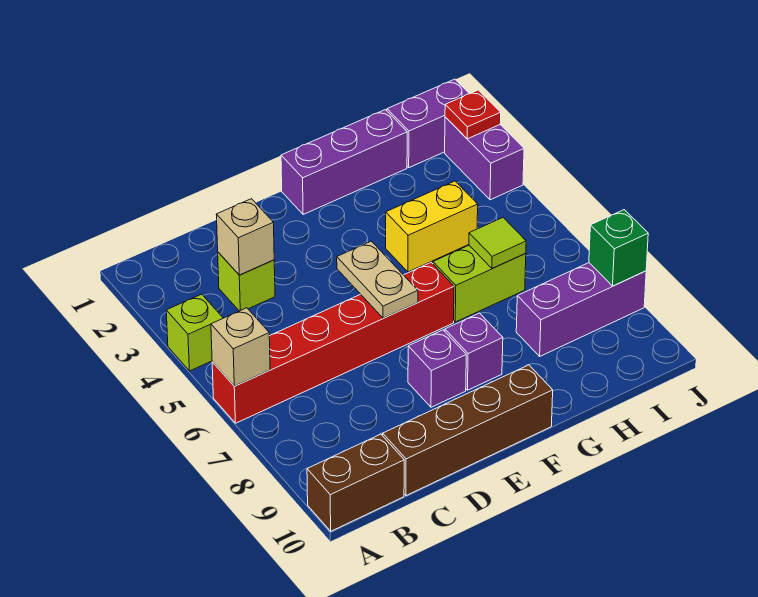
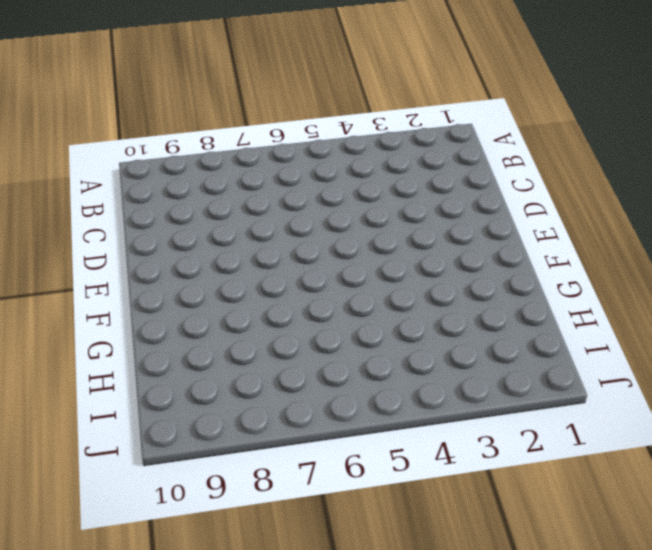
none -> lime brick A4 level 1
none -> red brick A6:F6 level 1
none -> brown brick A10:B10 level 1

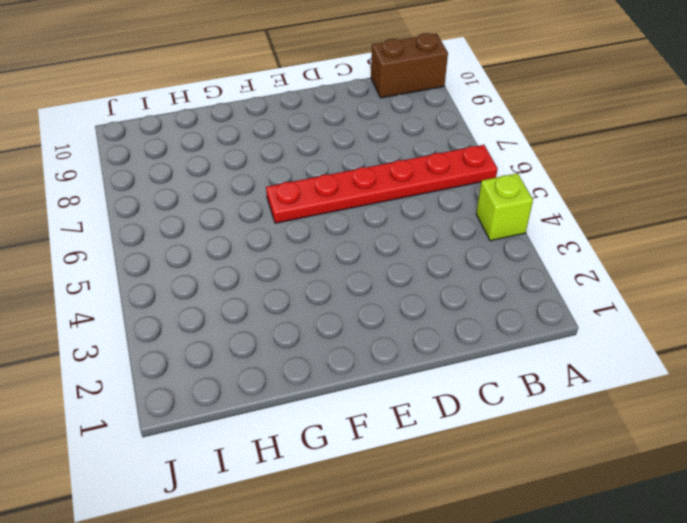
red plate A6:F6 level 1 -> red brick A6:F6 level 1
none -> lime brick C3 level 1
none -> brown brick C10:F10 level 1
none -> purple brick E8 level 1

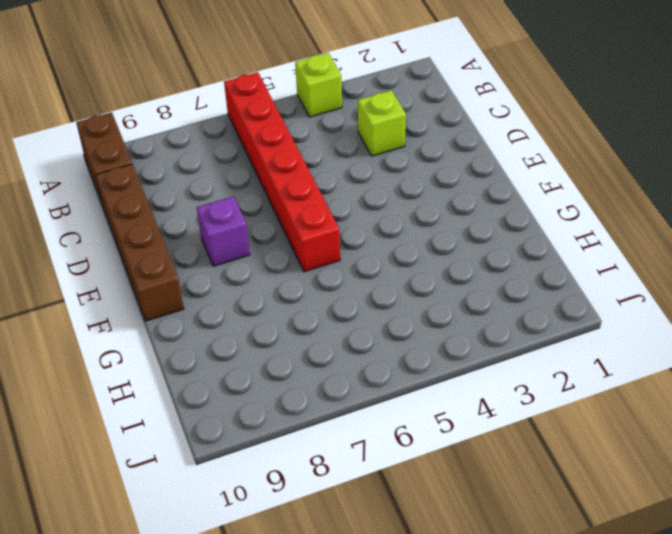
none -> purple brick F1:H1 level 1
none -> purple brick F8 level 1
none -> yellow brick G4:H4 level 1

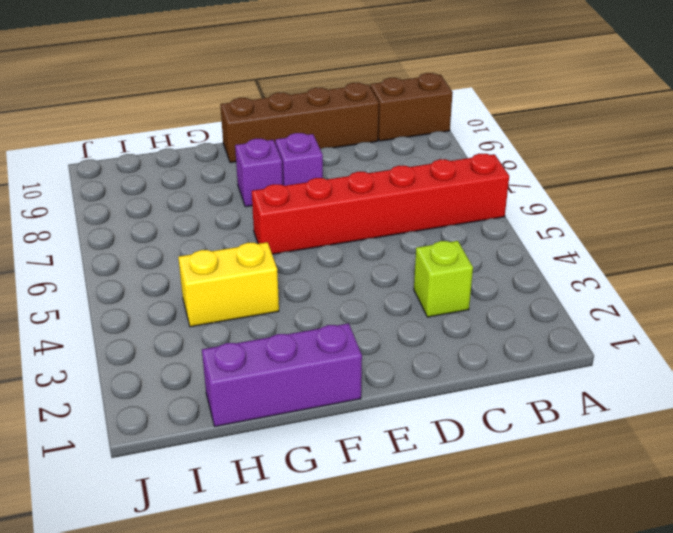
none -> lime brick A4 level 1
none -> lime brick G6:H6 level 1
none -> purple brick H8:J8 level 1

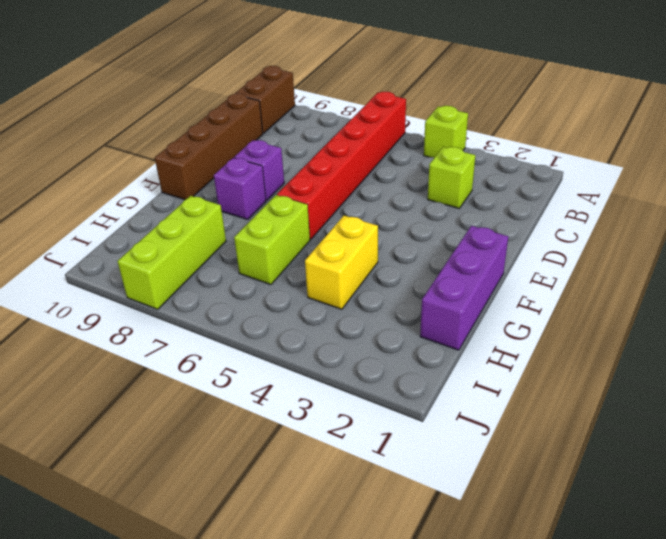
lime brick H8:J8 level 1 -> purple brick H8:J8 level 1
none -> purple brick I1:J1 level 1
none -> purple brick J2:J3 level 1
none -> tan brick A6 level 2

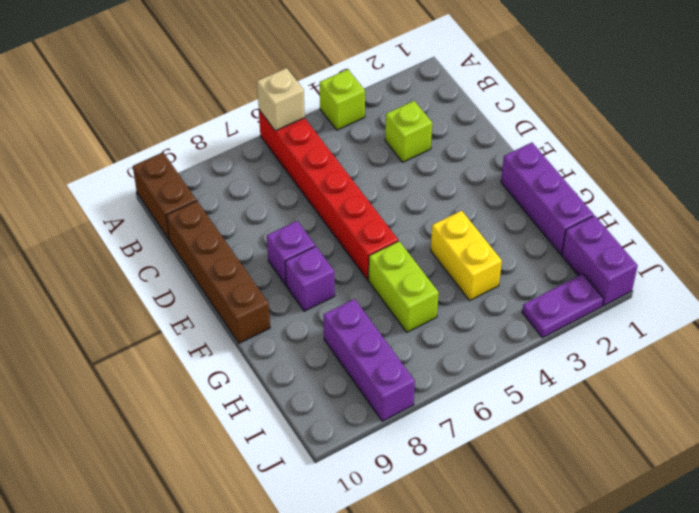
purple plate J2:J3 level 1 -> purple brick J2:J3 level 1
none -> tan brick C3 level 2
none -> tan plate E5:E6 level 2
none -> lime tile H6 level 2

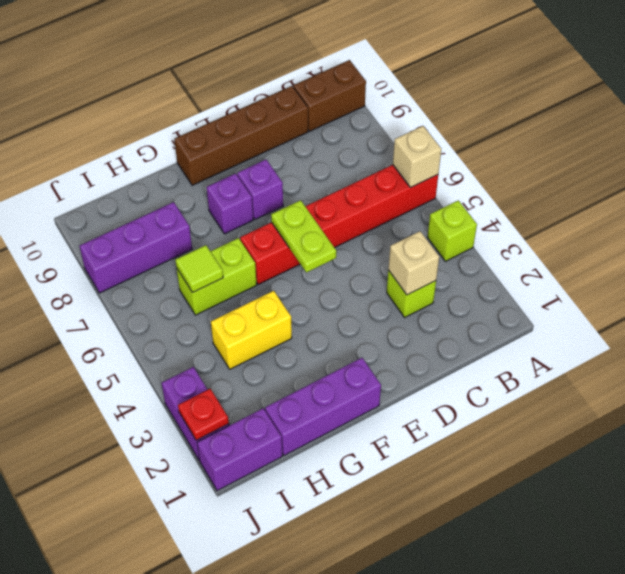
lime plate E5:E6 level 2 -> tan plate E5:E6 level 2
none -> green brick J8 level 2

